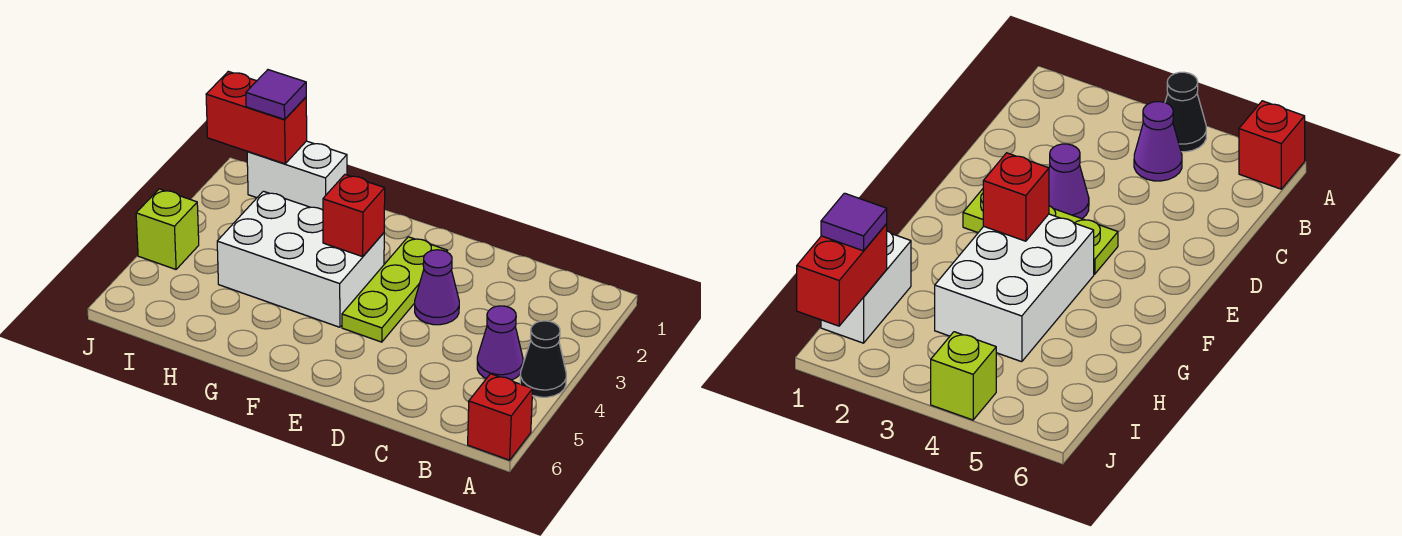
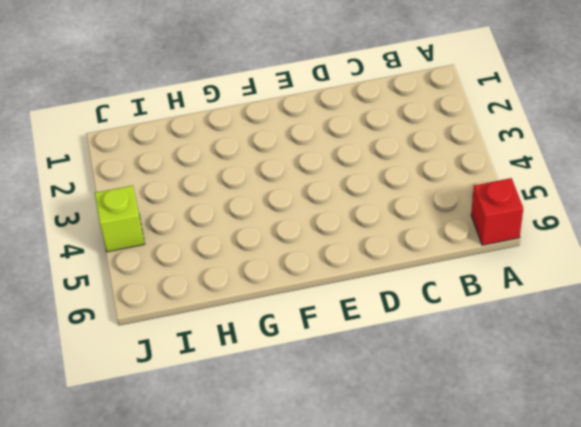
none -> black cone A4 level 1
none -> purple cone B4 level 1

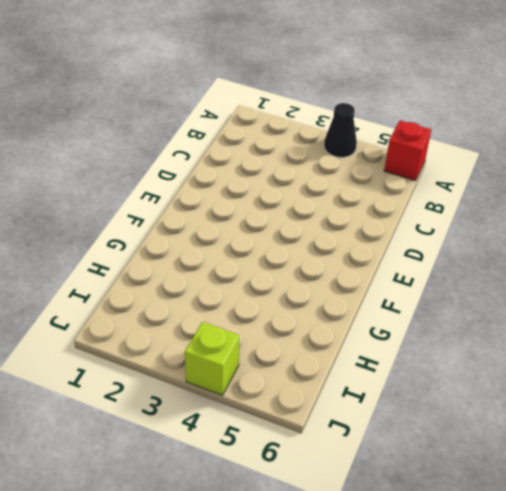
none -> purple cone B4 level 1
none -> purple cone D3 level 1

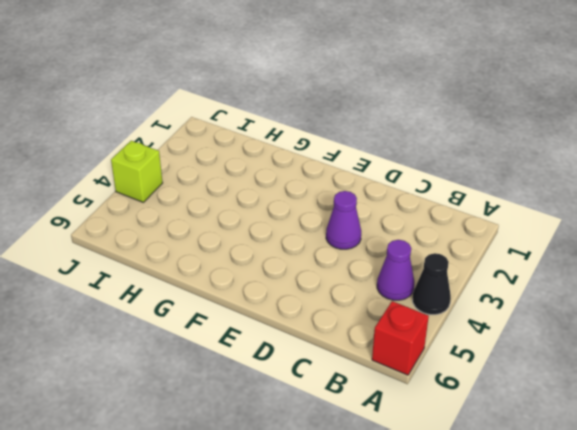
none -> lime plate E2:E4 level 1
none -> white brick F3:H4 level 1

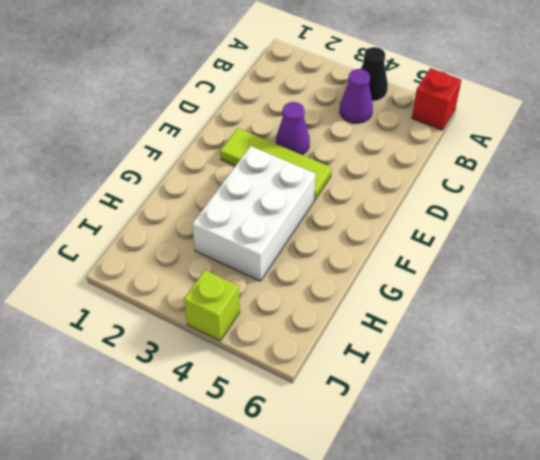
lime tile E2:E4 level 1 -> lime plate E2:E4 level 1
none -> white brick H1:I1 level 1
none -> red brick F3 level 2

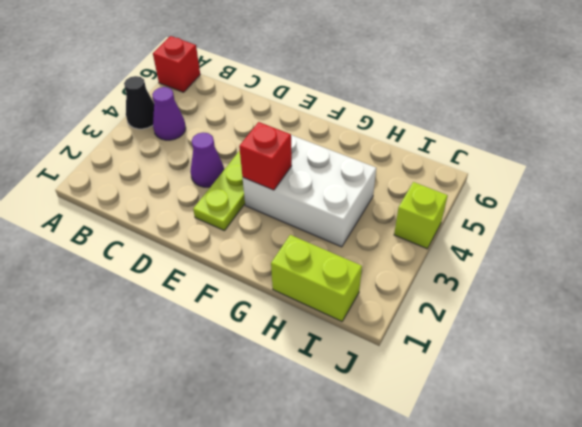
lime brick H1:I1 level 1 -> white brick H1:I1 level 1
none -> red brick I1:J1 level 2
none -> purple tile I1 level 3

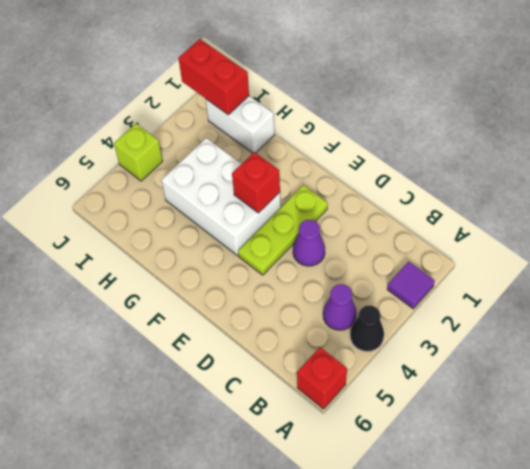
purple tile A2 level 1 -> purple tile I1 level 3

